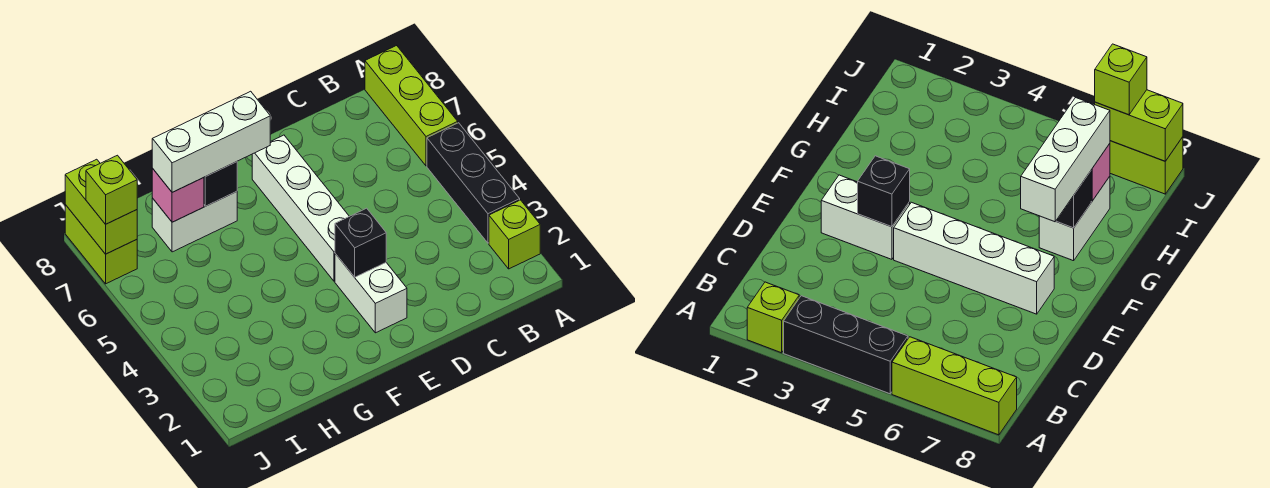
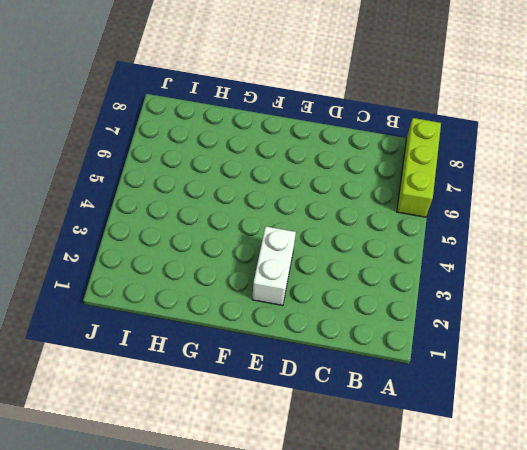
none -> lime brick A2 level 1
none -> black brick A3:A5 level 1
none -> white brick E4:E7 level 1

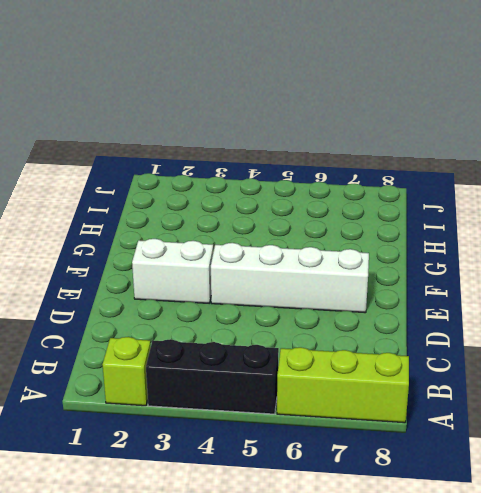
none -> white brick G7:H7 level 1
none -> lime brick J7:J8 level 1
none -> black brick E3 level 2

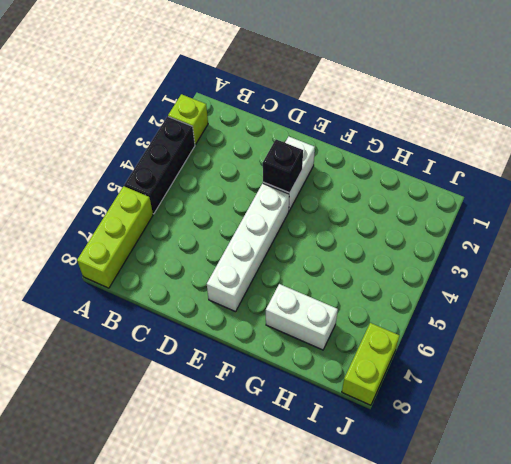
none -> black brick G7 level 2
none -> pink brick H7 level 2
none -> lime brick J7:J8 level 2

